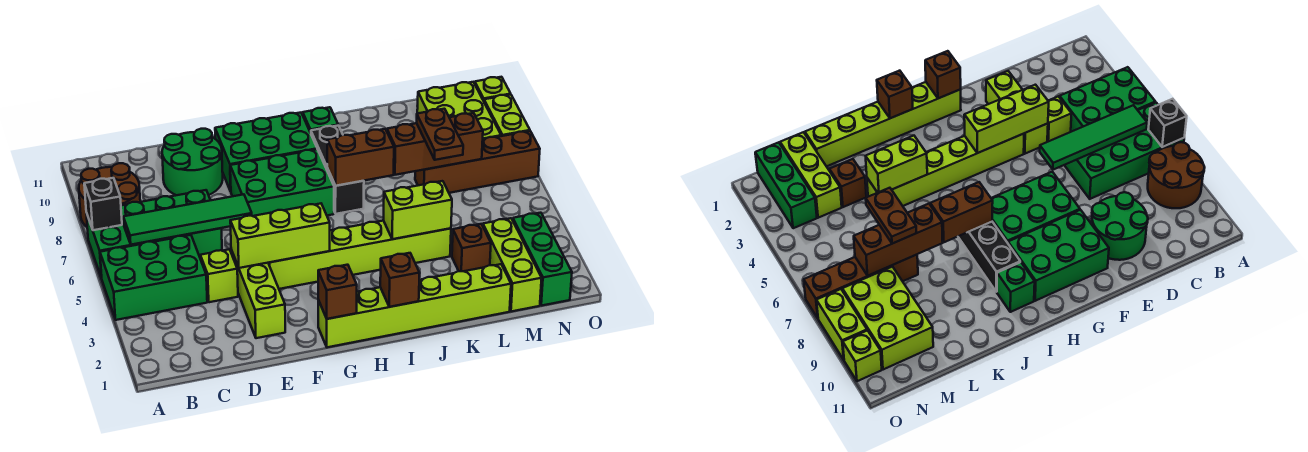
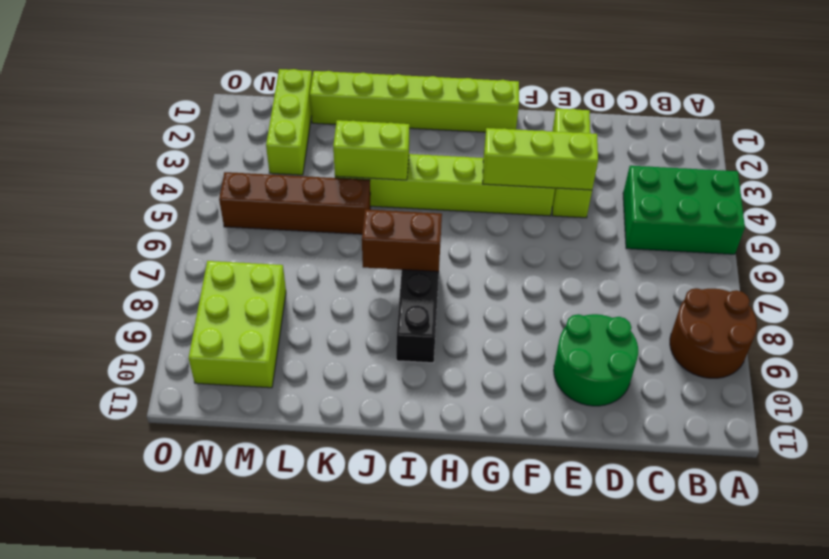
brown brick K5:N5 level 1 -> brown brick L7:O7 level 1
none -> green brick A6:D7 level 1
none -> lime brick D4 level 1
none -> green brick F7:H8 level 1

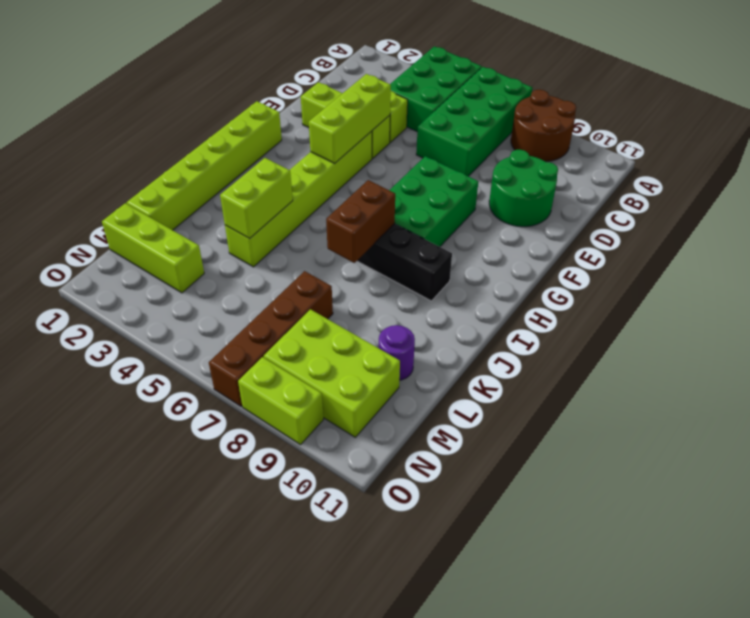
purple round brick L10 level 1 -> none
none -> green brick F9:H10 level 1
none -> green brick I10 level 1
none -> brown brick L3 level 1

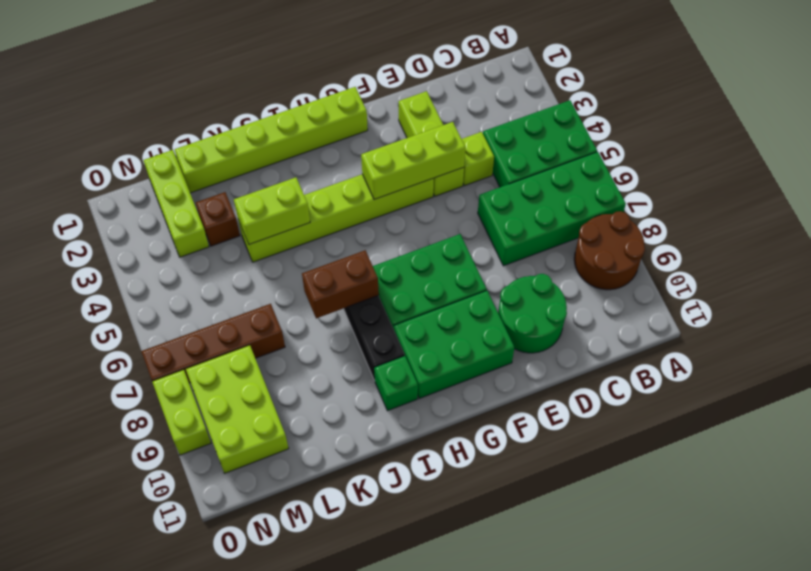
none -> green brick N1:N3 level 1
none -> lime brick O10 level 1
none -> black brick A7 level 2

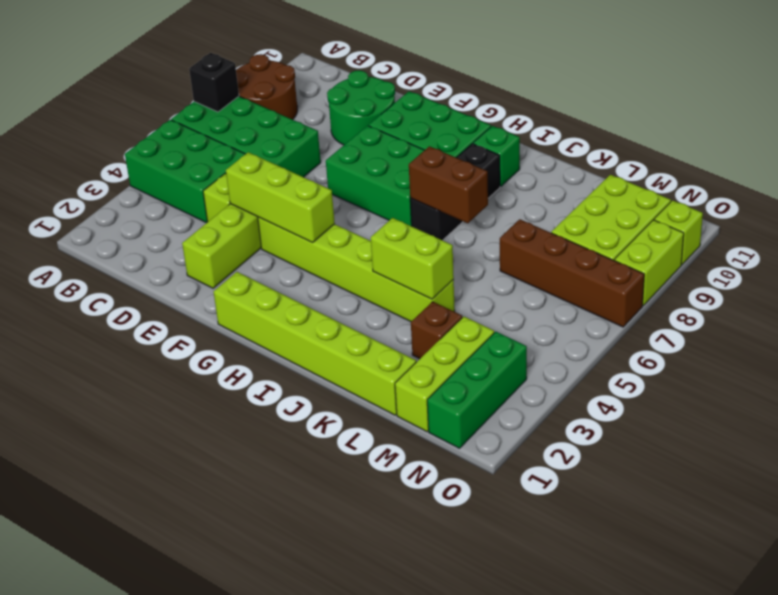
none -> green tile B6:E6 level 2
none -> brown brick G1 level 2
none -> brown brick I1 level 2

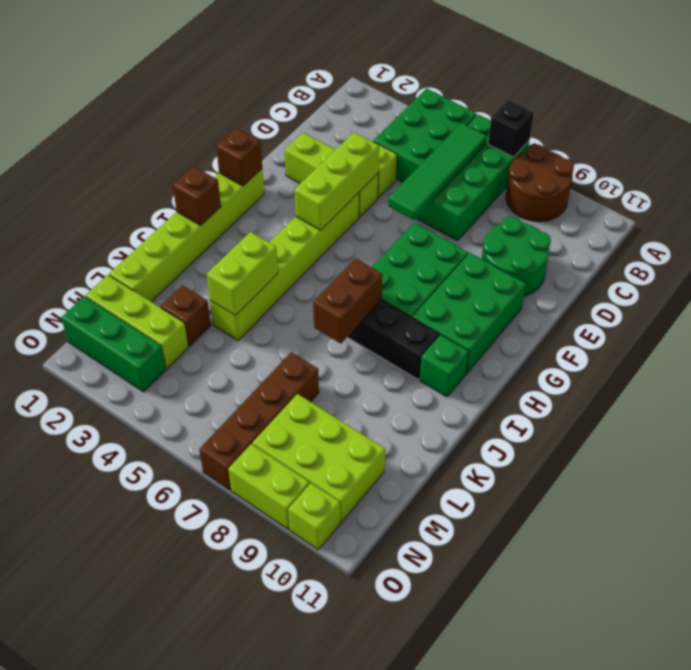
none -> brown brick K7:M7 level 2
none -> brown plate L6:L7 level 3

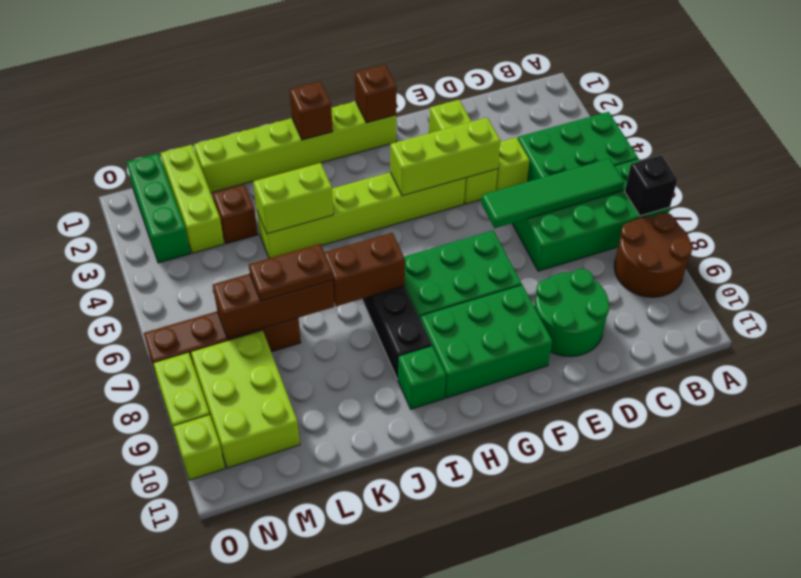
brown plate K7:L7 level 3 -> brown plate L6:L7 level 3

